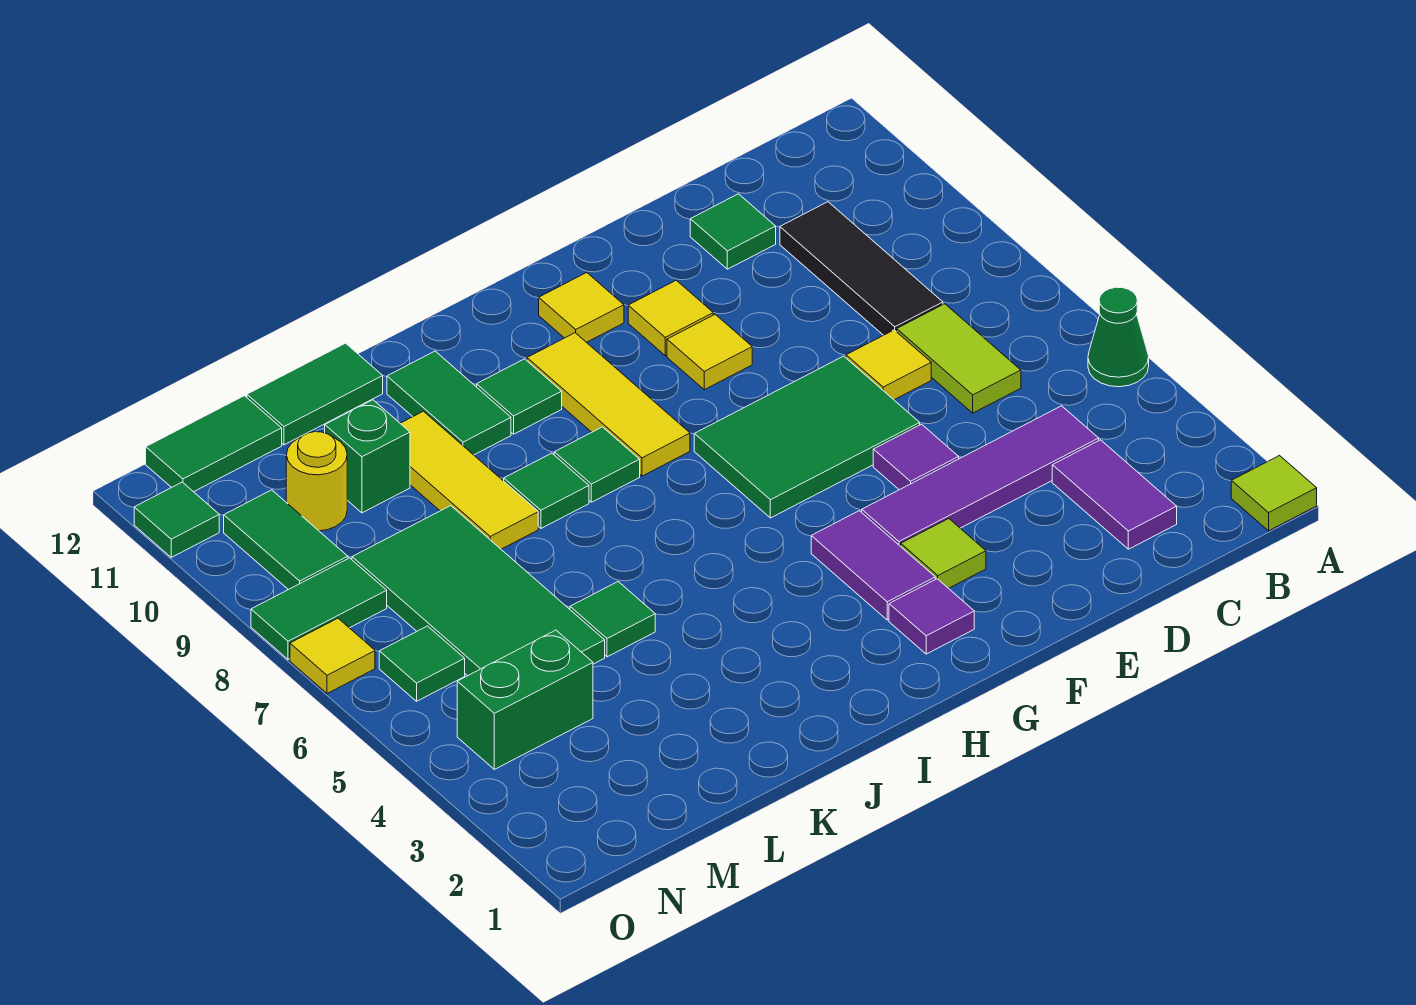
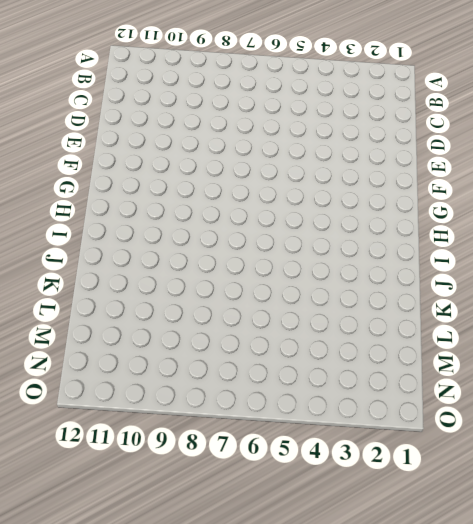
none -> lime tile A1 level 1
none -> green cone A5 level 1
none -> purple tile C2:C3 level 1
none -> purple tile C4:F4 level 1

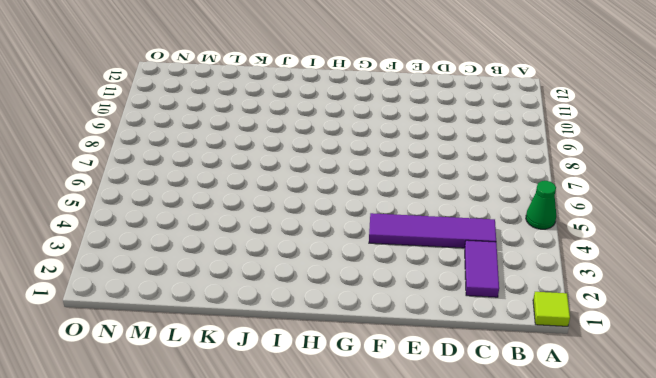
none -> lime tile C6:C7 level 1
none -> black tile C8:C10 level 1
none -> yellow tile D7 level 1
none -> green tile D11 level 1

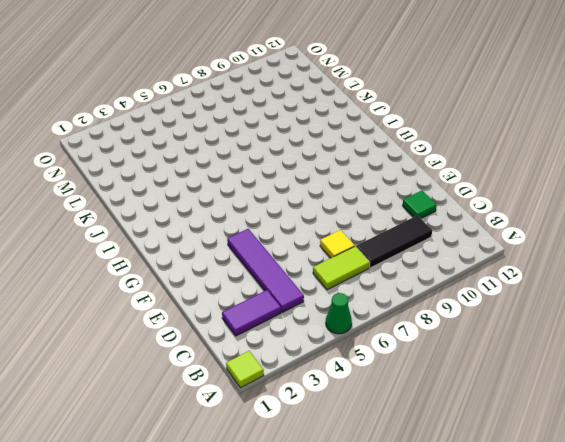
none -> purple tile E5 level 1
none -> green tile E6:G7 level 1
none -> lime tile F3 level 1
none -> yellow tile F9 level 1

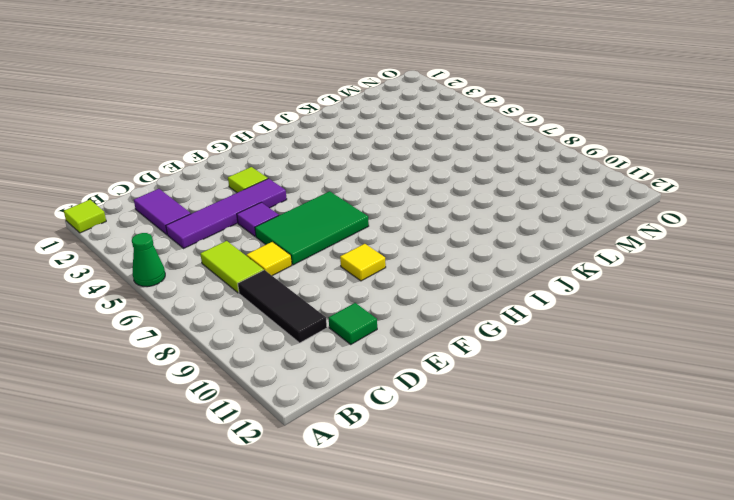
none -> yellow tile F10 level 1
none -> purple tile G2 level 1
none -> purple tile G3:G4 level 1
none -> yellow tile G11 level 1

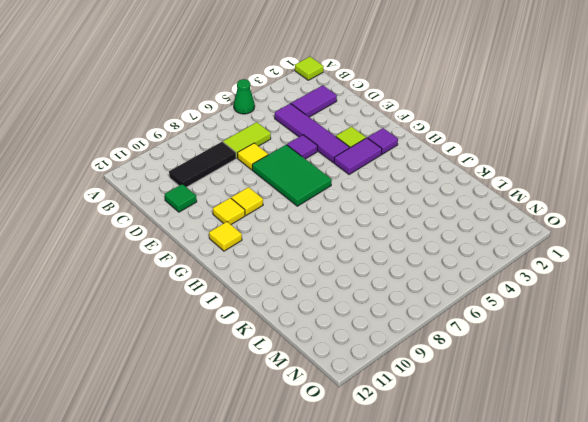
none -> yellow tile H8:H10 level 1
none -> green tile I8 level 1
none -> green tile I10 level 1
none -> green tile J8 level 1

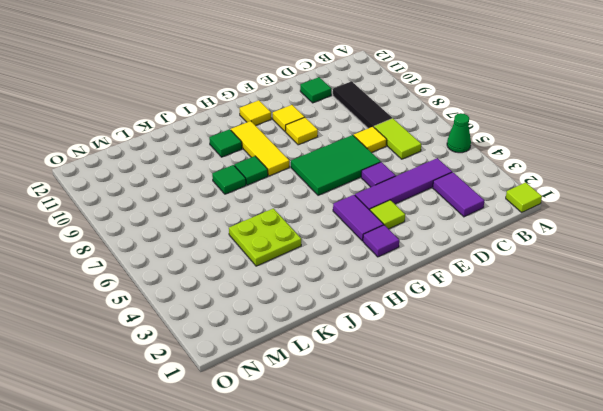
lime plate J4:K5 level 1 -> green tile K5 level 1
none -> green tile J10:J11 level 1
none -> yellow tile K8:K10 level 1
none -> green tile K12:L12 level 1
none -> green tile L5:M8 level 1

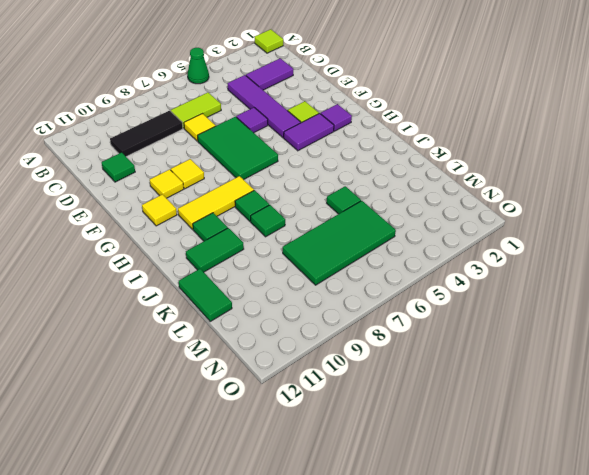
none -> yellow tile K8:K10 level 1
none -> green brick L10 level 1
none -> green brick M4:N4 level 1
none -> yellow round brick M10 level 1

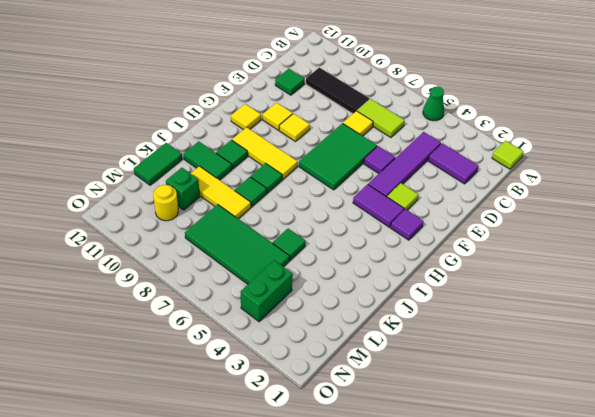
none -> green tile M12:N12 level 1
none -> green tile N6 level 1
none -> green tile N8:O8 level 1
none -> green tile N9:N10 level 1

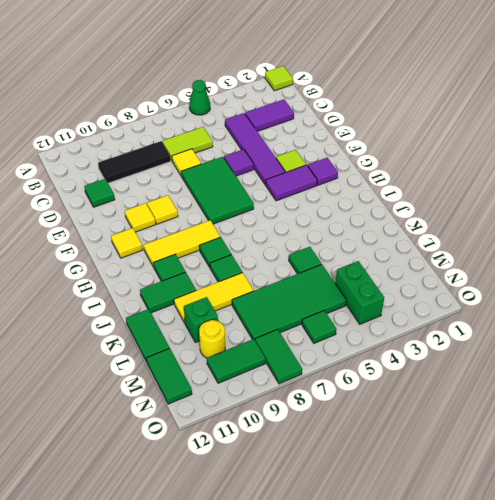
none -> yellow tile O7 level 1
none -> green tile O11 level 1

